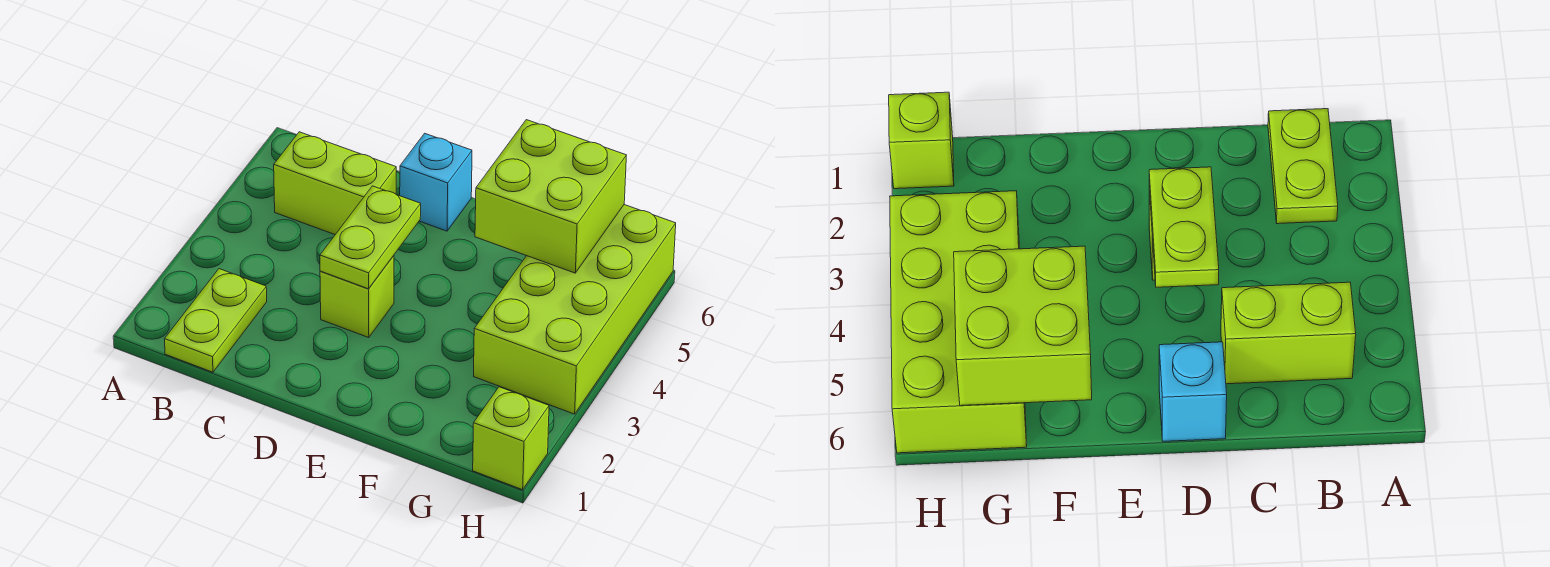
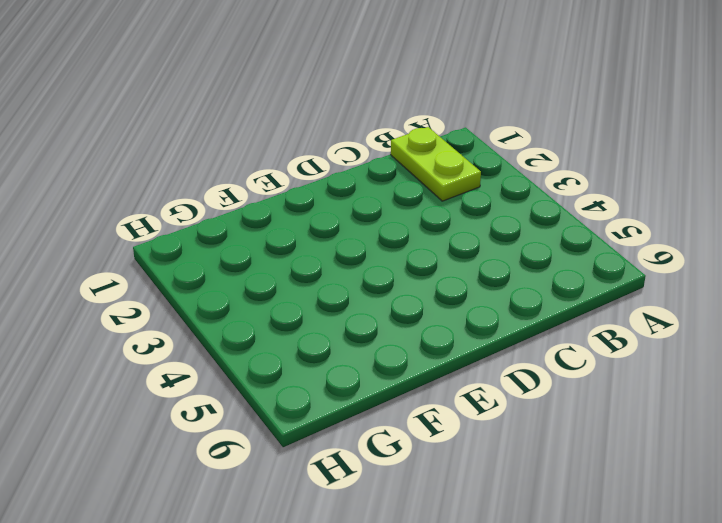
none -> lime brick B5:C5 level 1
none -> lime brick D3 level 1

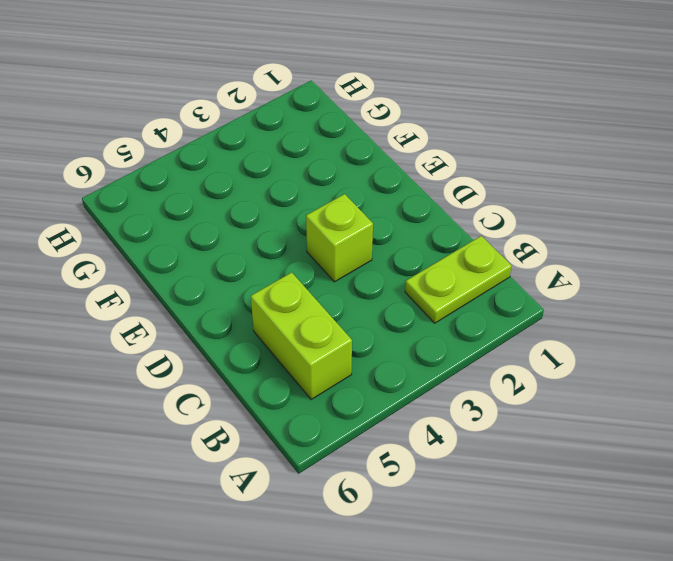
none -> cyan brick D6 level 1
none -> lime brick G3:H6 level 1

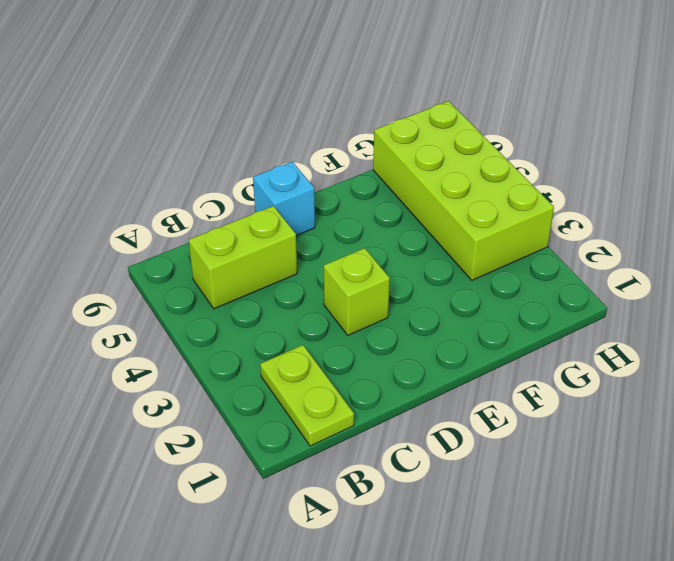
none -> lime brick H1 level 1
none -> lime plate D3:D4 level 2

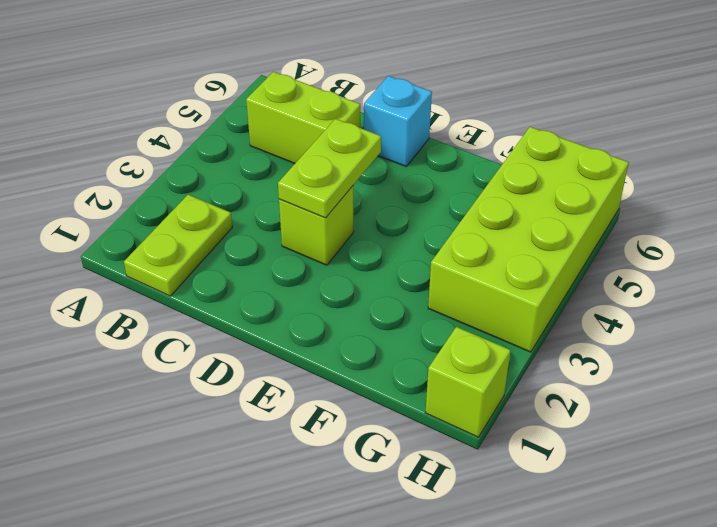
none -> lime brick F5:G6 level 2

